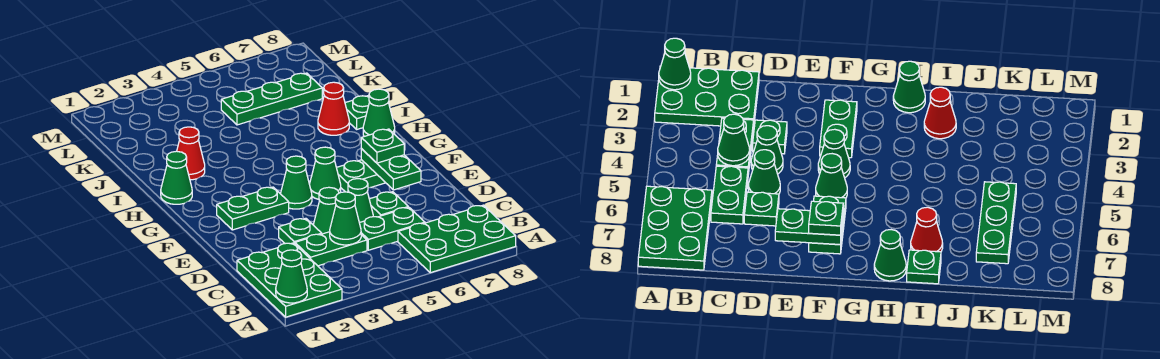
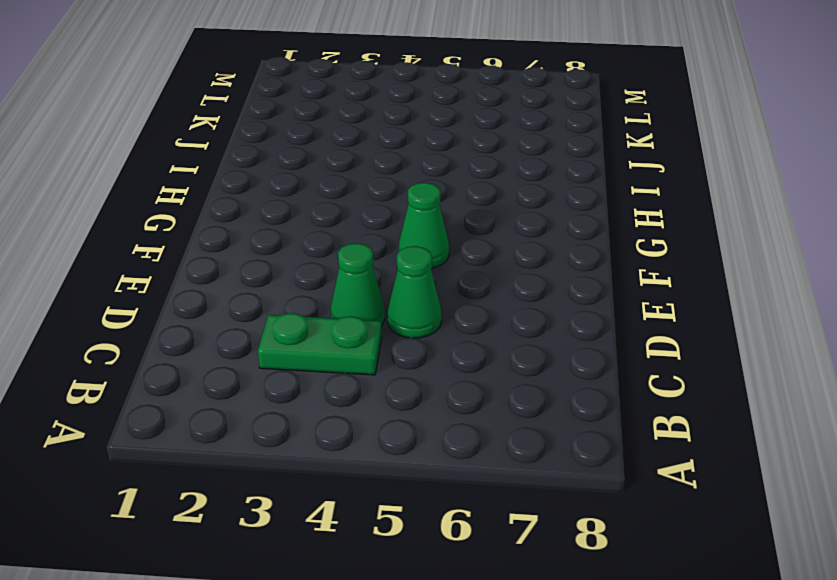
none -> green plate A1:C2 level 1
none -> green plate A6:B8 level 1
none -> green plate C5:C6 level 1

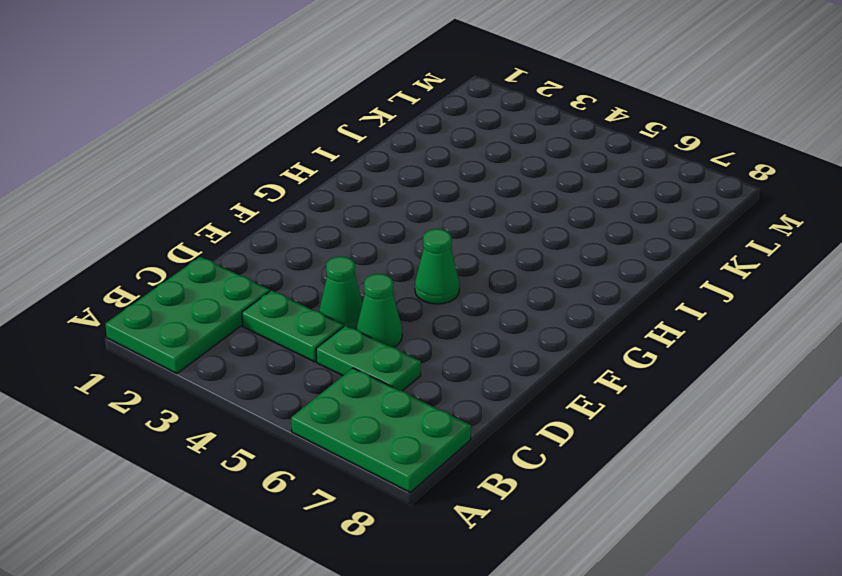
none -> green plate D3 level 1
none -> green plate D6 level 1
none -> green plate F2:F3 level 1

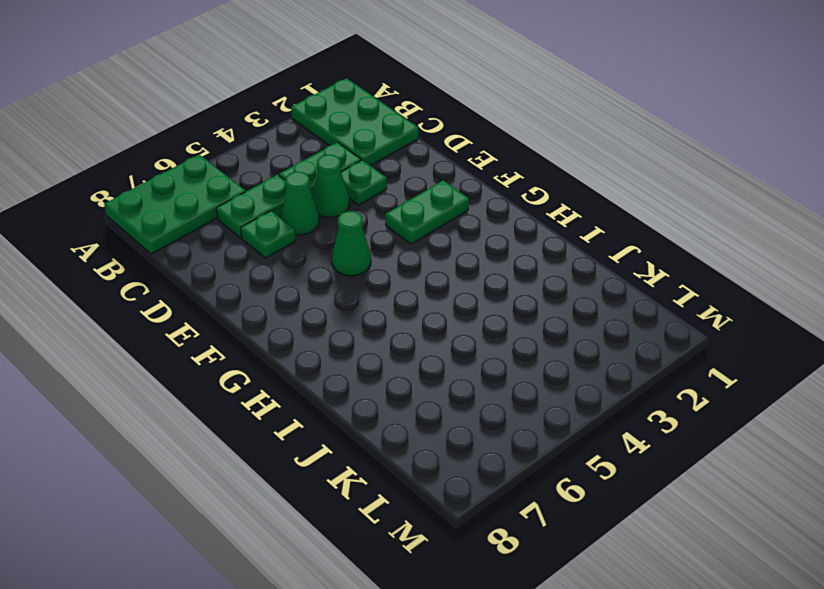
none -> green cone F4 level 1
none -> green plate F6:F7 level 1
none -> green cone H1 level 1

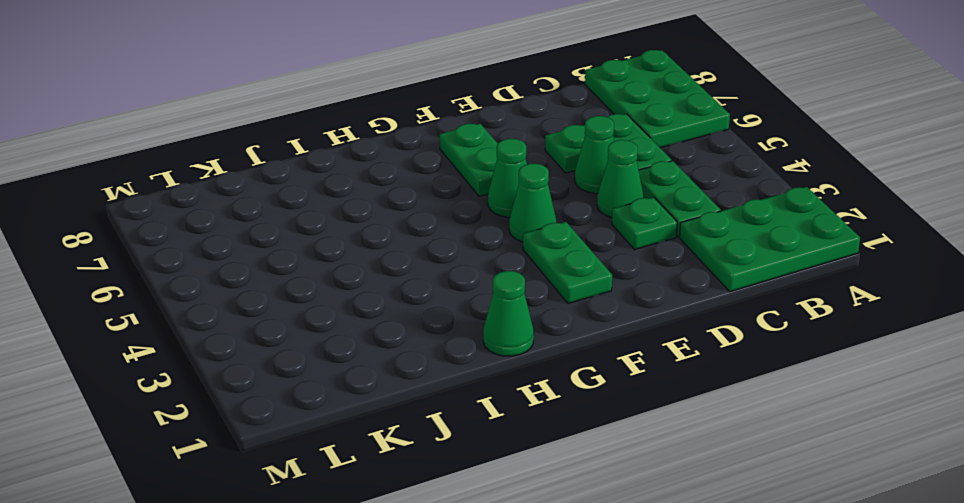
none -> green cone H8 level 1
none -> red cone I2 level 1
none -> red cone I7 level 1

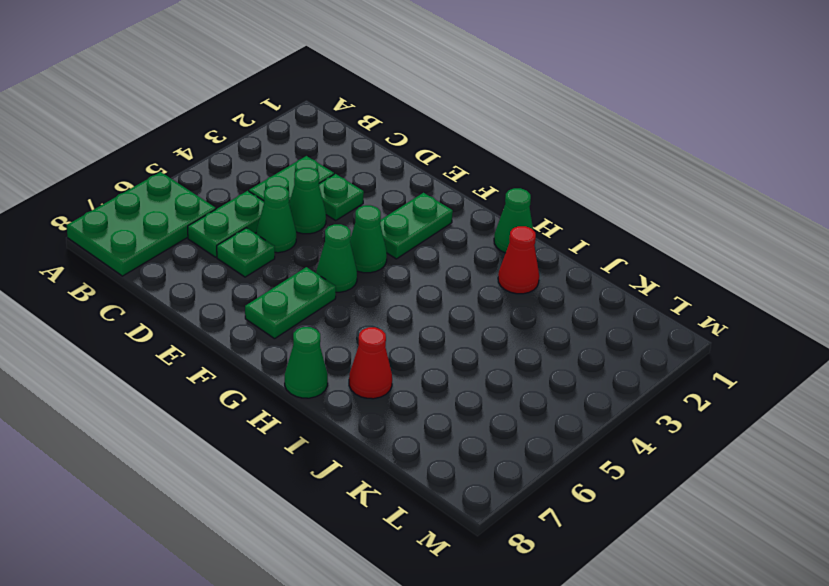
none -> green plate A1:C2 level 1
none -> green plate I8 level 1
none -> green plate K5:K7 level 1

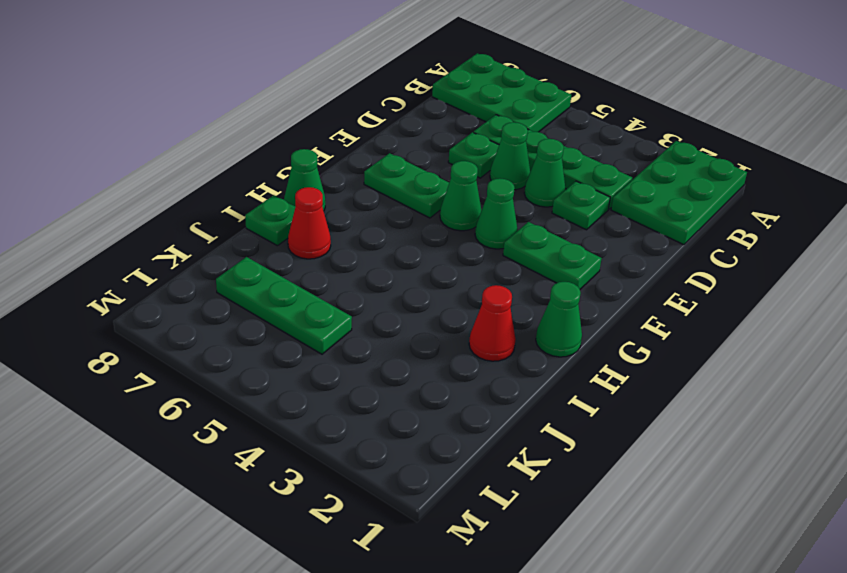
none -> green cone A1 level 2
none -> green cone C4 level 2
none -> green plate E7:F7 level 2

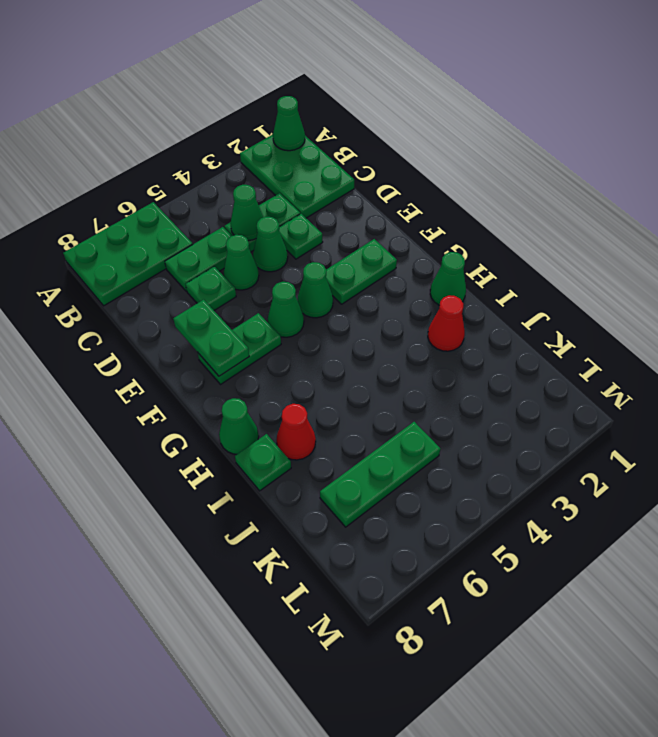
none -> green plate F7 level 3

